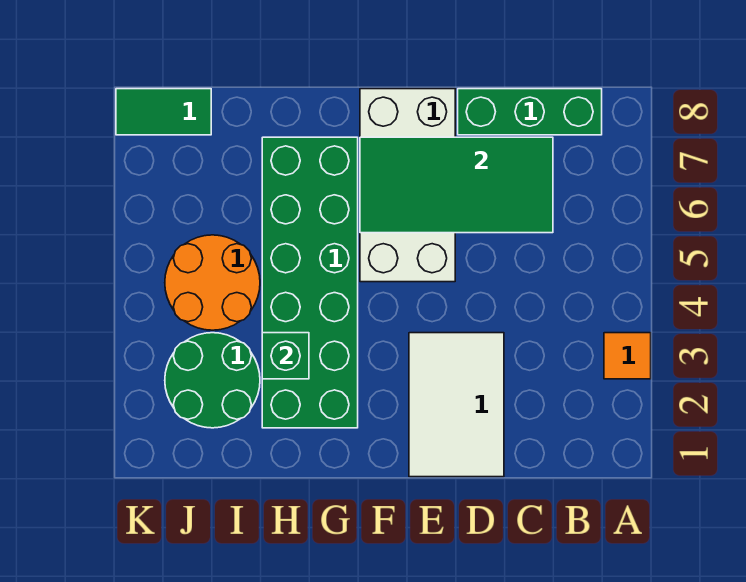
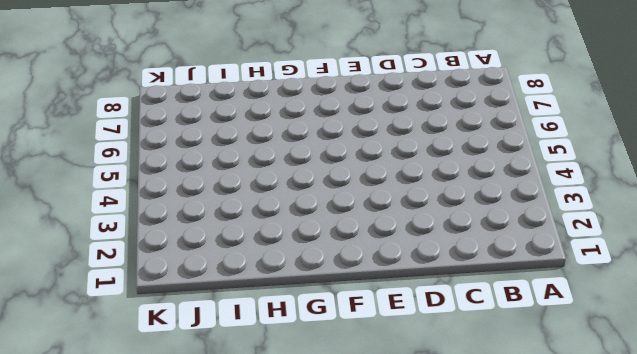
none -> orange tile A3 level 1
none -> green brick B8:D8 level 1

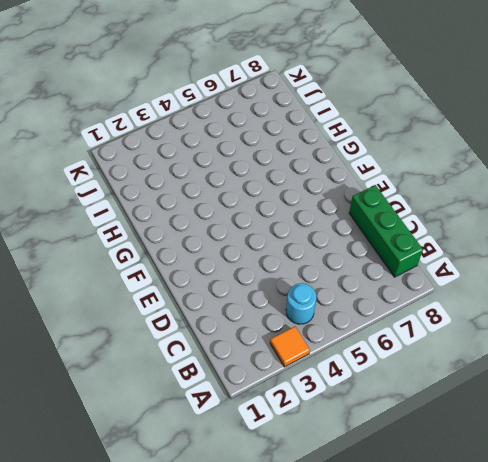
cyan round brick B4 level 1 -> none
none -> white tile D1:E3 level 1
none -> white brick E5:F8 level 1

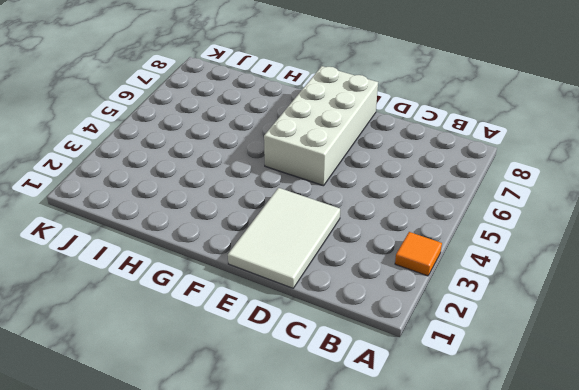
none -> green brick B8:D8 level 1
none -> green brick G2:H7 level 1

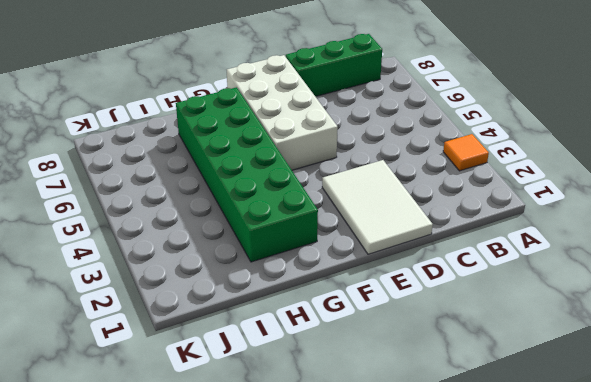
none -> green round brick I2:J3 level 1
none -> orange round brick I4:J5 level 1

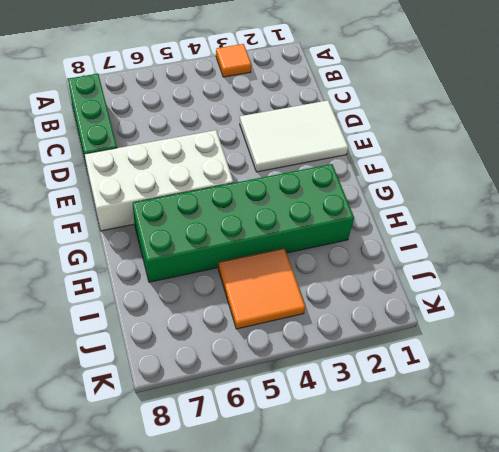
orange tile I4:J5 level 1 -> orange round brick I4:J5 level 1
none -> green round brick I2:J3 level 1
none -> green tile J8:K8 level 1

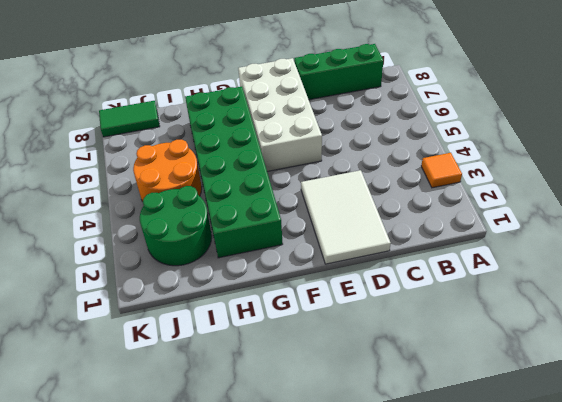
none -> green tile C6:F7 level 2
none -> green brick H3 level 2

